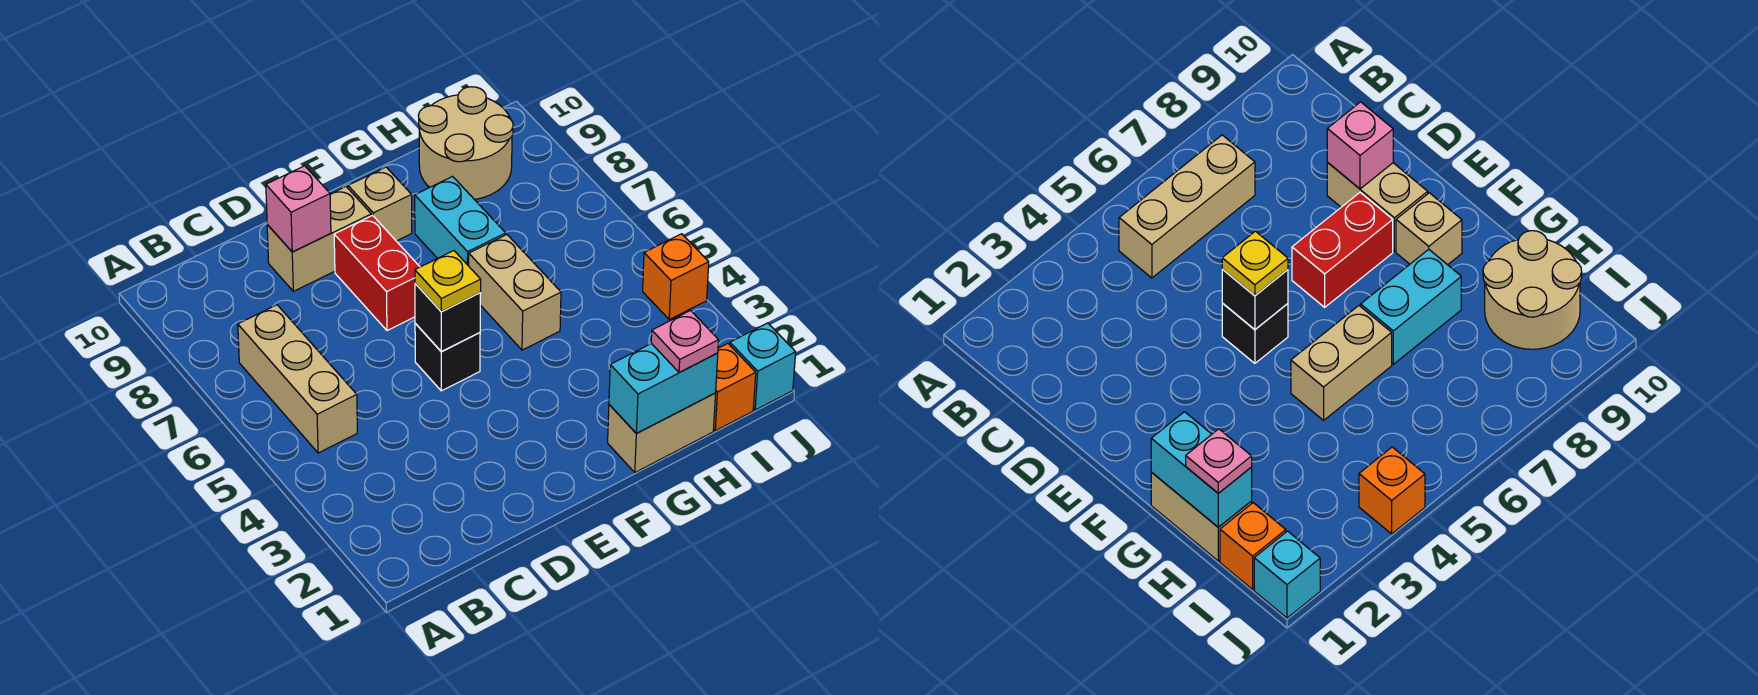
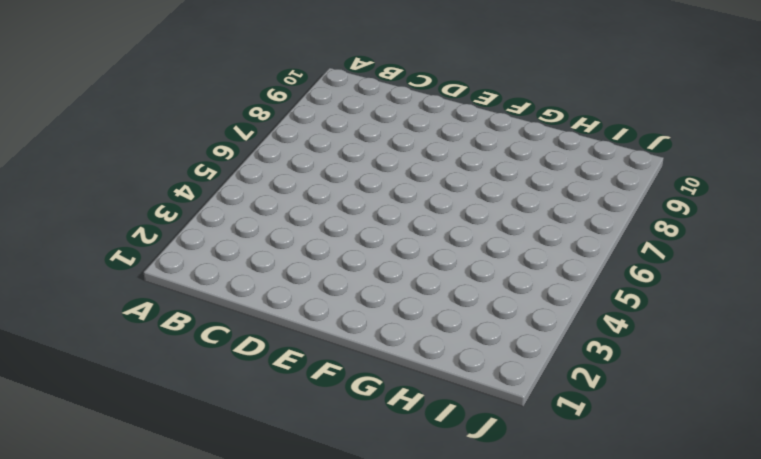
none -> tan brick B5:B7 level 1
none -> tan brick D9:E9 level 1
none -> black brick E5 level 1

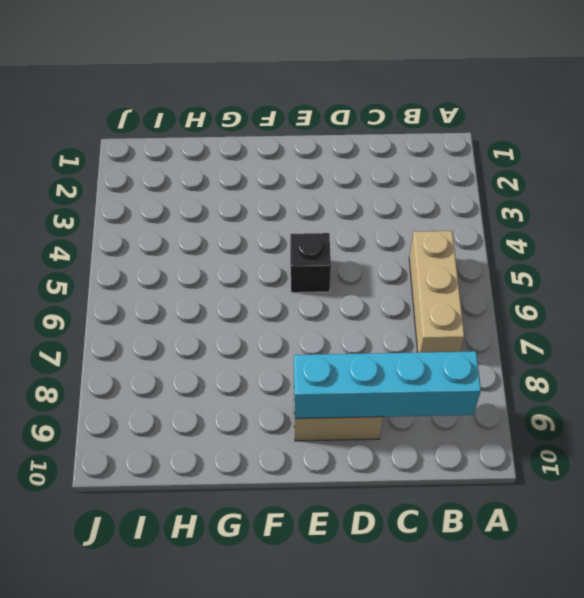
cyan brick B9:E9 level 2 -> pink brick D9 level 2
none -> red brick E7:E8 level 1
none -> tan brick F9 level 1
none -> tan brick G1:H1 level 1

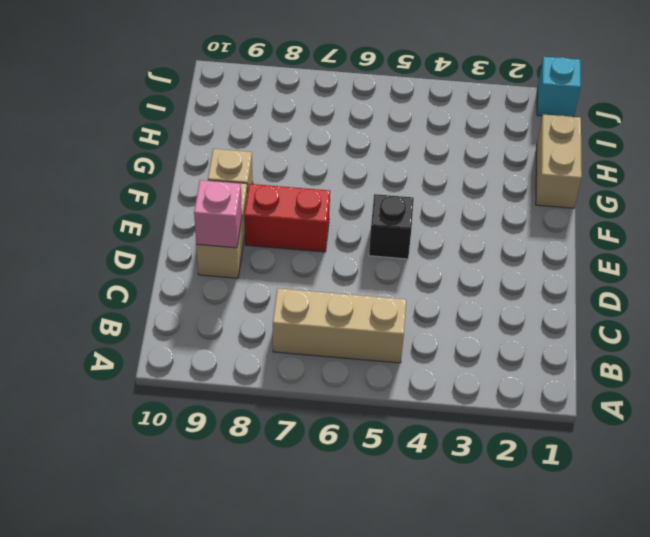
none -> tan brick G5:G6 level 1
none -> cyan brick G7:G8 level 1
none -> tan round brick H9:I10 level 1

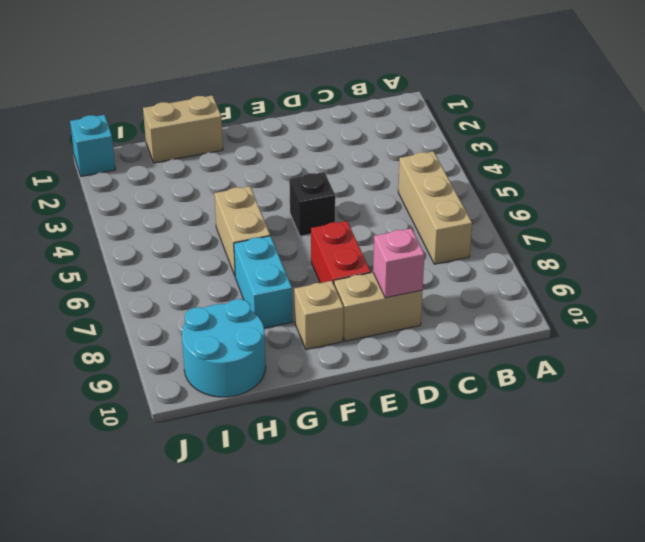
cyan round brick H9:I10 level 1 -> tan round brick H9:I10 level 1
none -> orange brick I1 level 1
none -> orange brick J4 level 1
none -> black brick E5 level 2

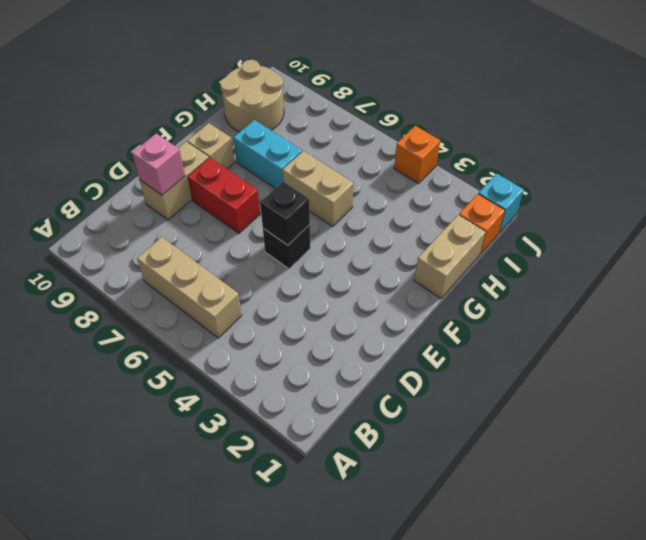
none -> cyan brick G1:H1 level 2
none -> yellow plate E5 level 3
none -> pink plate H1 level 3

